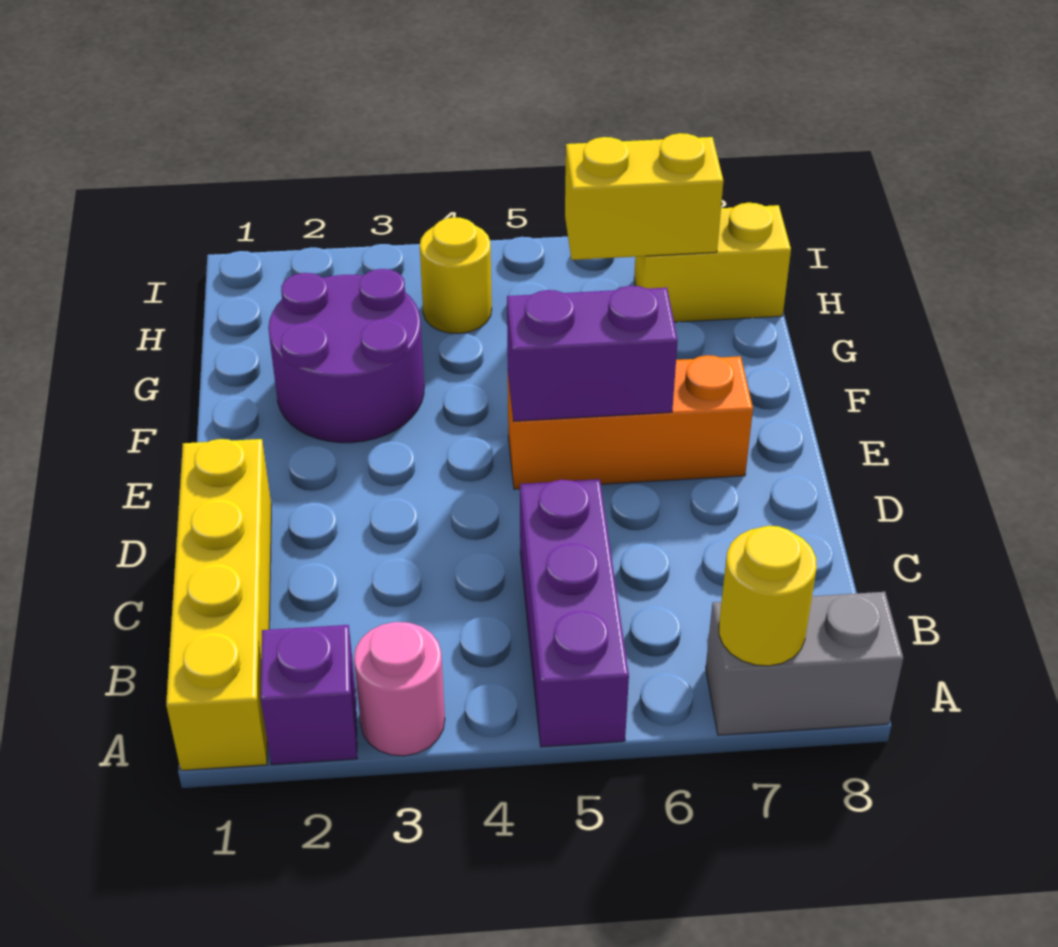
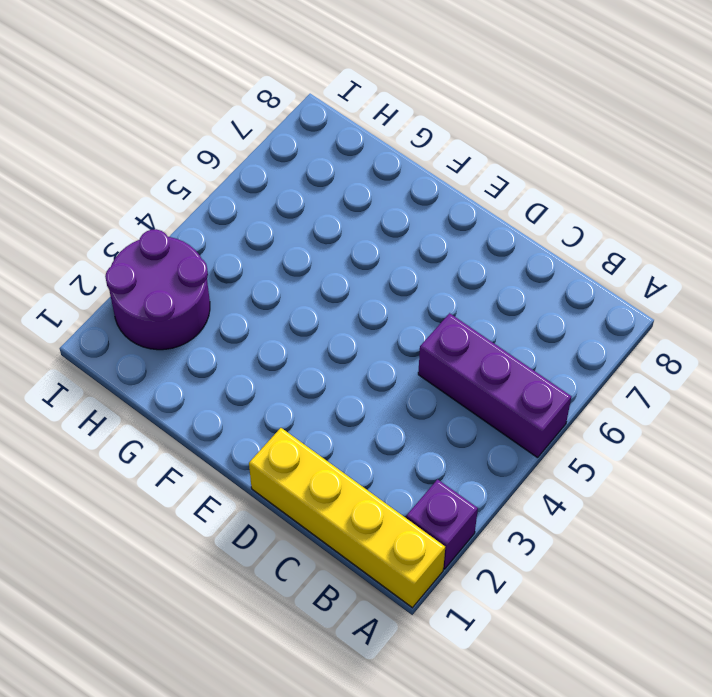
purple round brick H2:I3 level 1 -> purple round brick F2:G3 level 1
none -> pink round brick A3 level 1
none -> grey brick A7:A8 level 1
none -> orange brick E5:E7 level 1

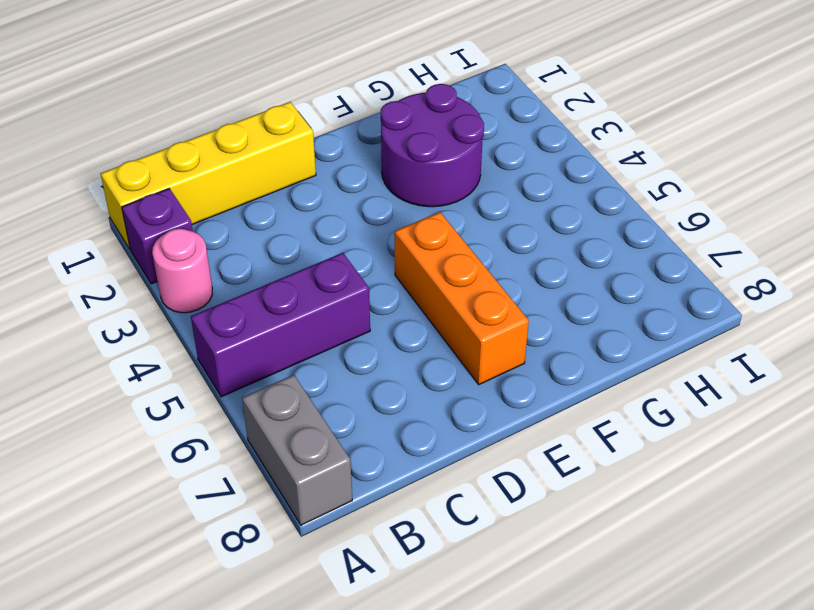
none -> yellow round brick H4 level 1
none -> yellow brick H7:H8 level 1
none -> yellow round brick A7 level 2

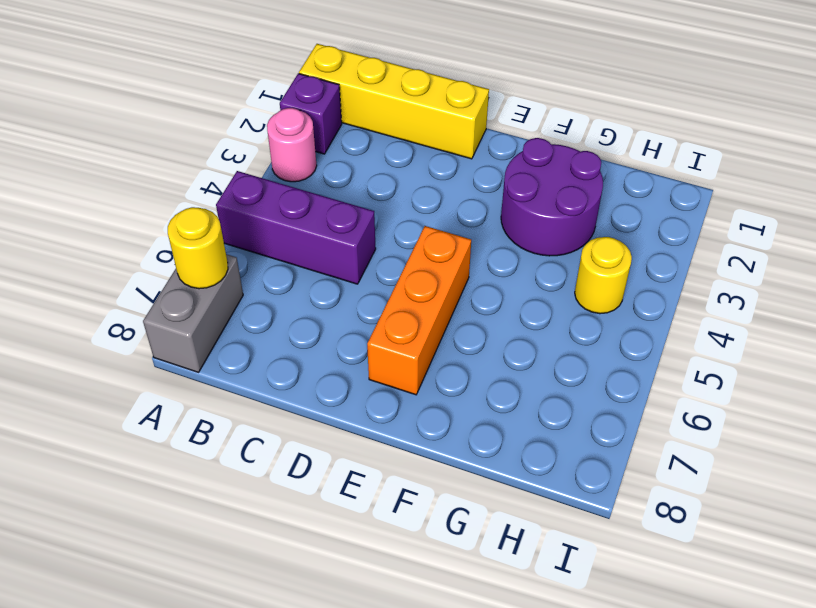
none -> yellow brick H7:H8 level 1
none -> purple brick E5:E6 level 2
none -> yellow brick H6:H7 level 2

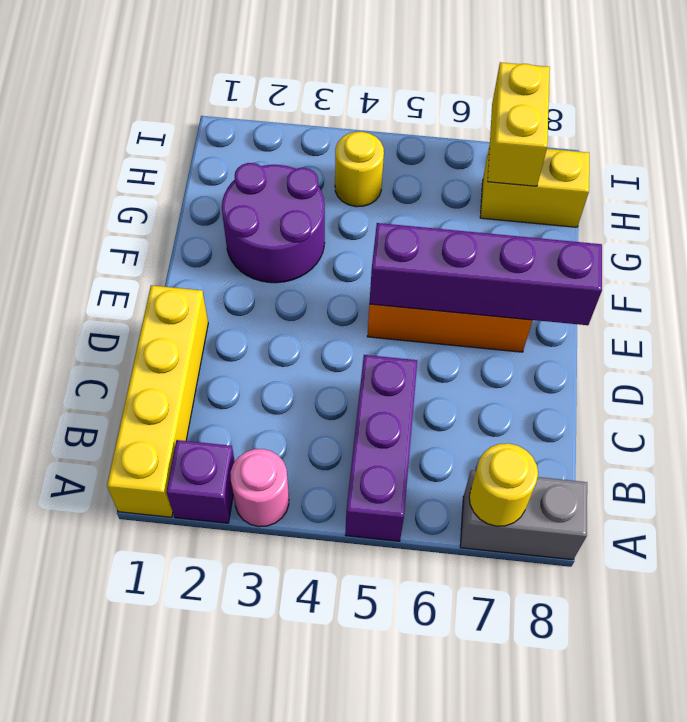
purple brick E5:E8 level 2 -> purple brick E5:E6 level 2
yellow brick H7:I7 level 2 -> yellow brick H6:H7 level 2

